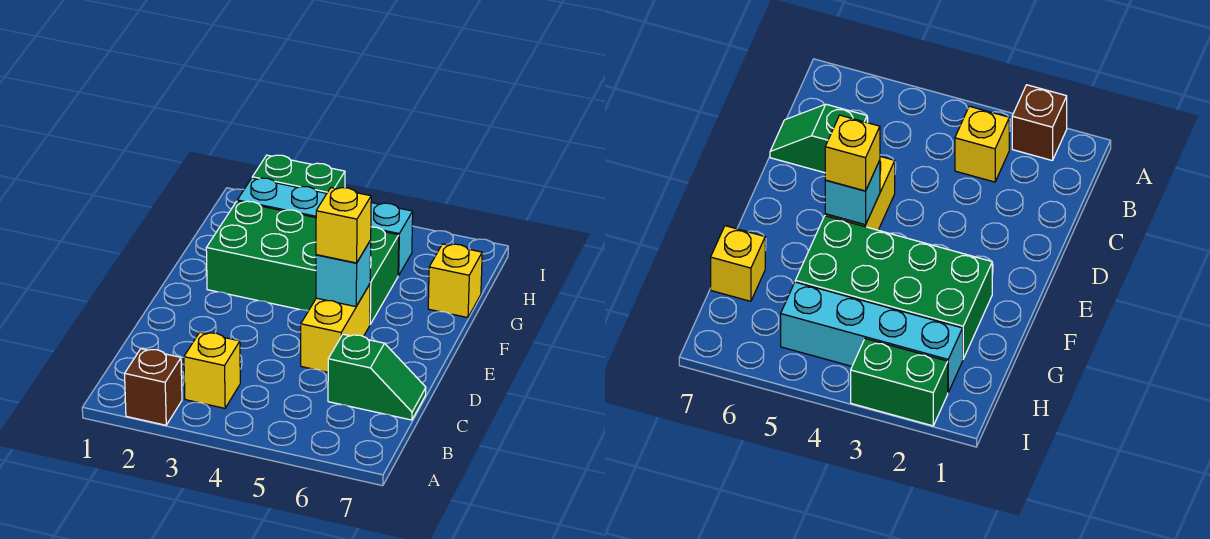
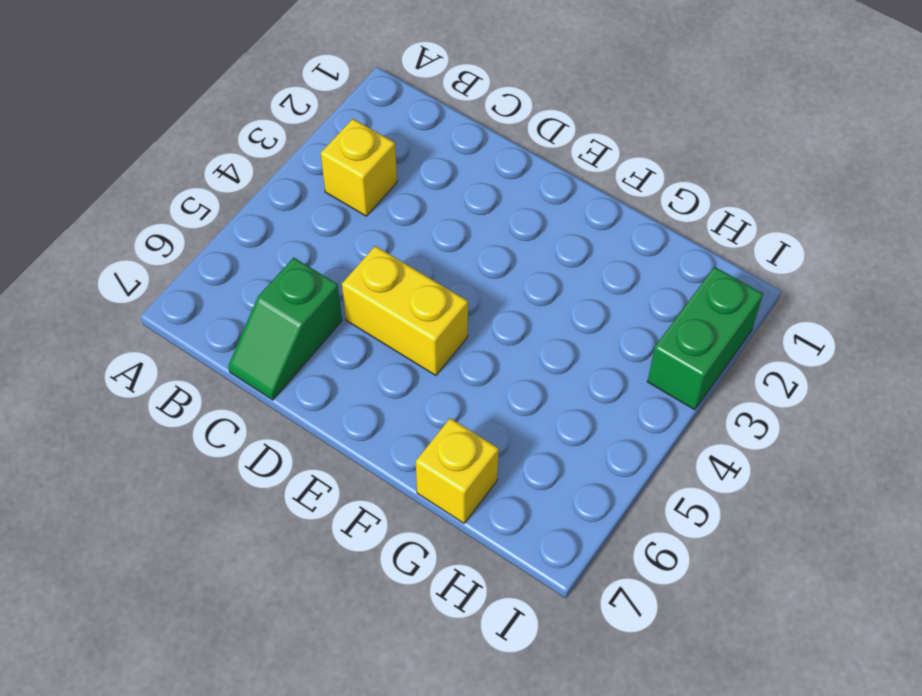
none -> brown brick A2 level 1
none -> green brick F2:G5 level 1

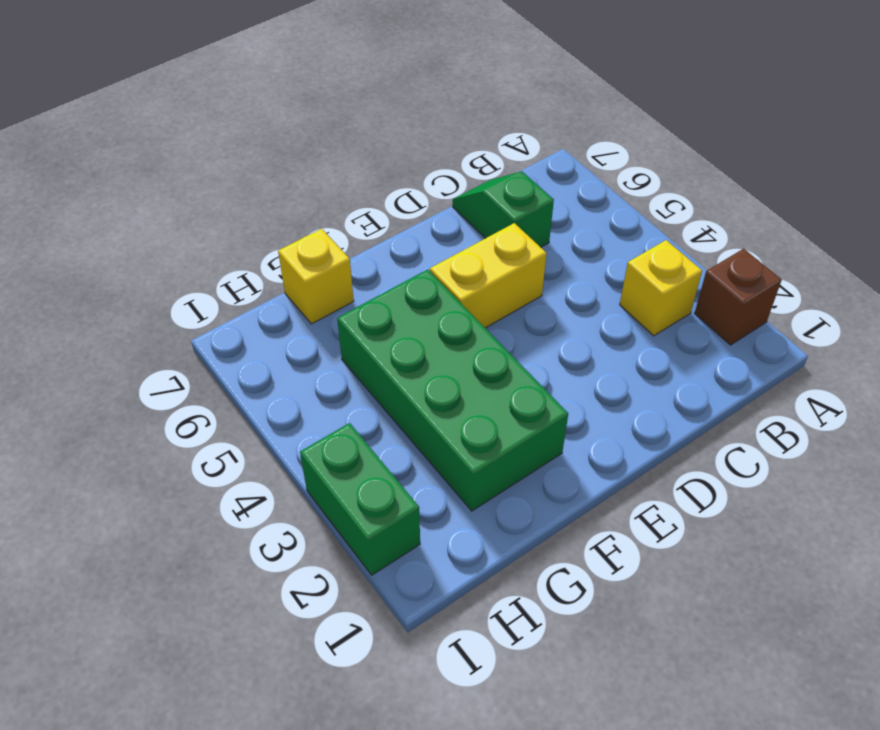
none -> cyan brick H2:H5 level 1
none -> cyan brick E5 level 2

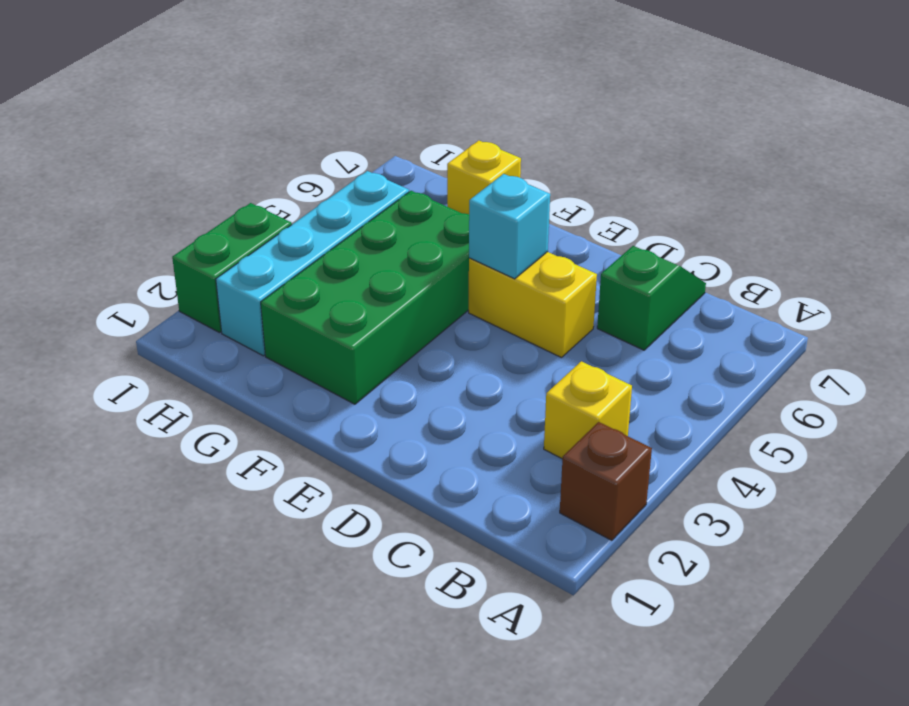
none -> yellow brick E5 level 3

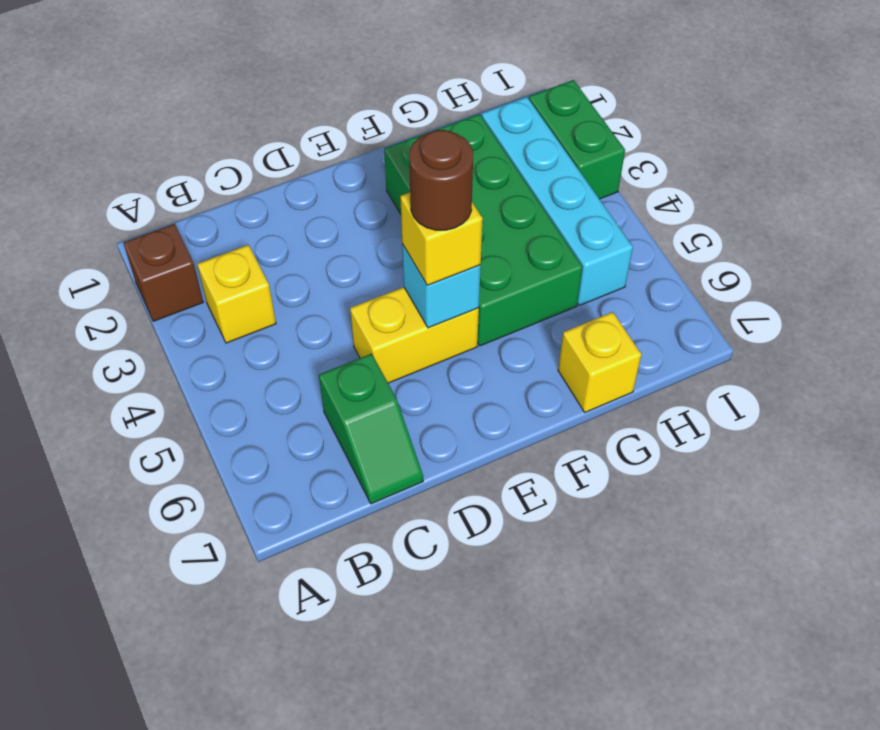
brown round brick E5 level 4 -> none

